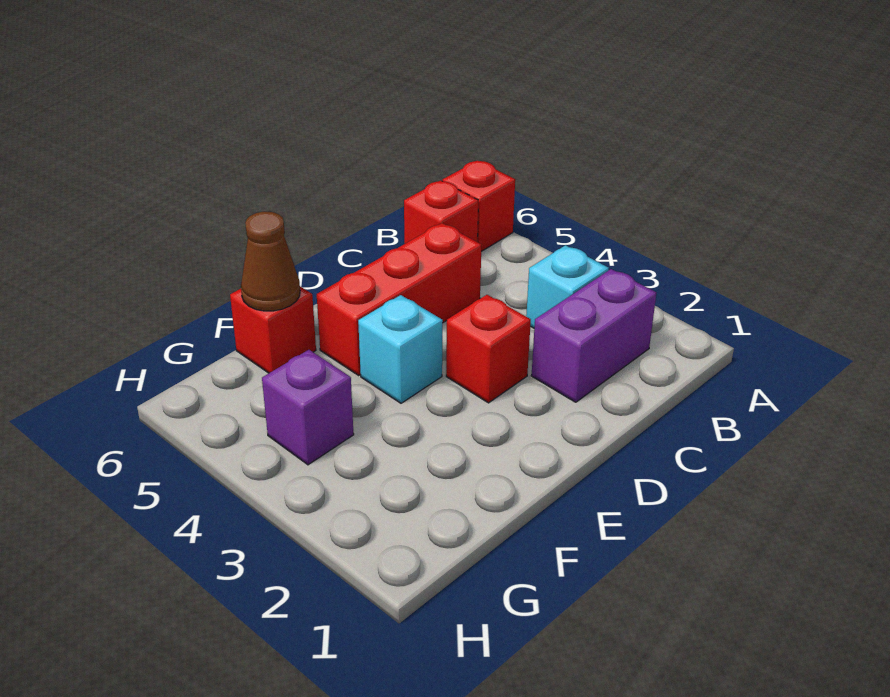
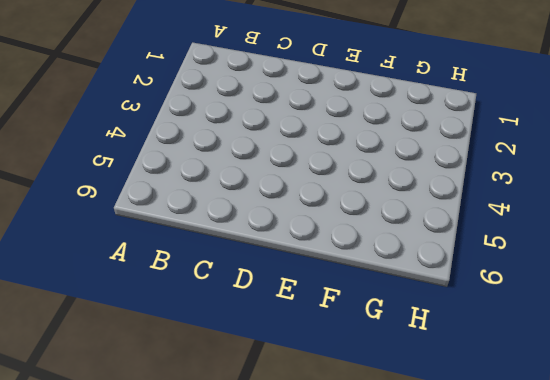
none -> red brick A6 level 1
none -> purple brick B2:C2 level 1

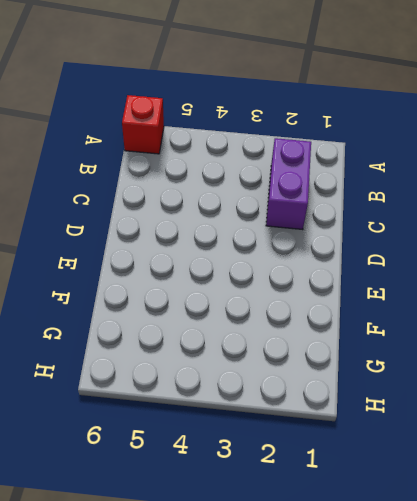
none -> cyan brick B3 level 1
none -> red brick B6 level 1

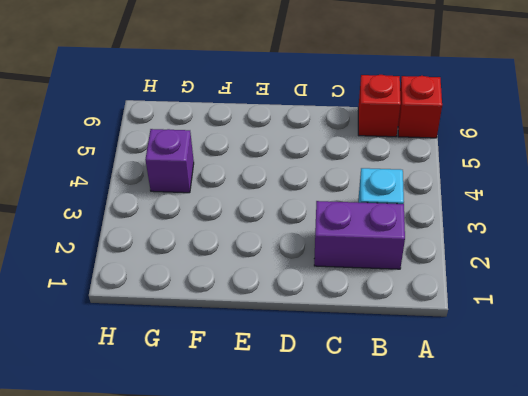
none -> red brick C5:E5 level 1
none -> red brick D3 level 1

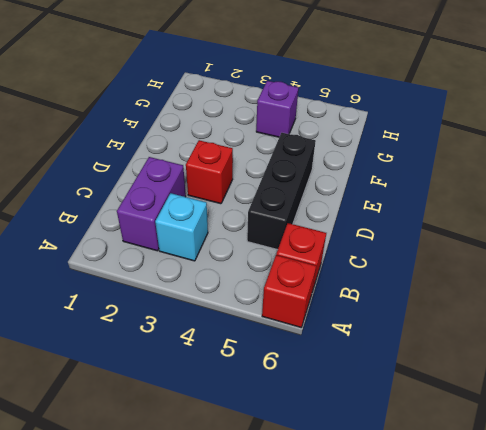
black brick C5:E5 level 1 -> red brick C5:E5 level 1
none -> cyan brick E4 level 1
none -> red brick F6 level 1

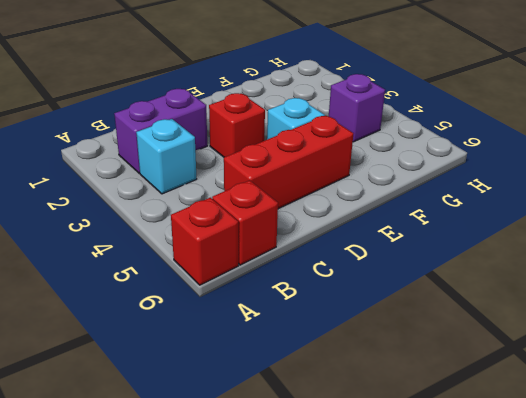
none -> red brick F6 level 1
none -> brown cone F6 level 2

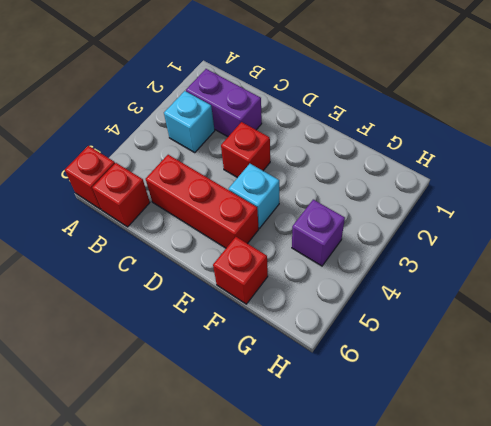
none -> brown cone F6 level 2

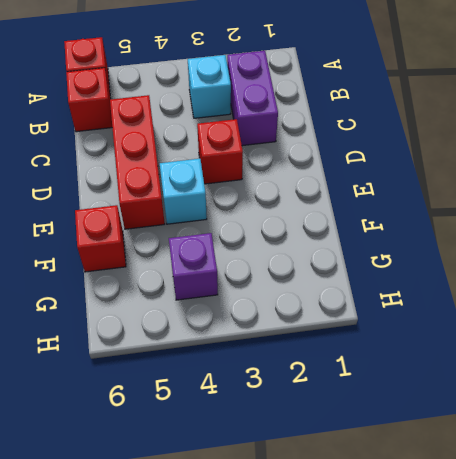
none -> brown cone F6 level 2

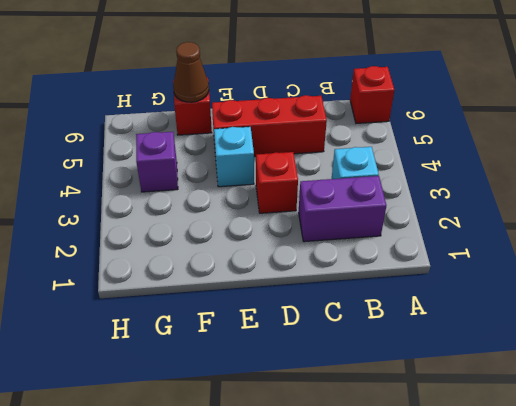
none -> red brick B6 level 1

